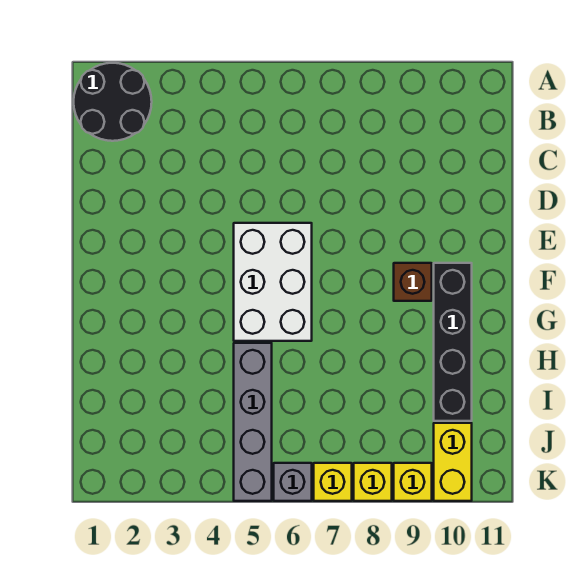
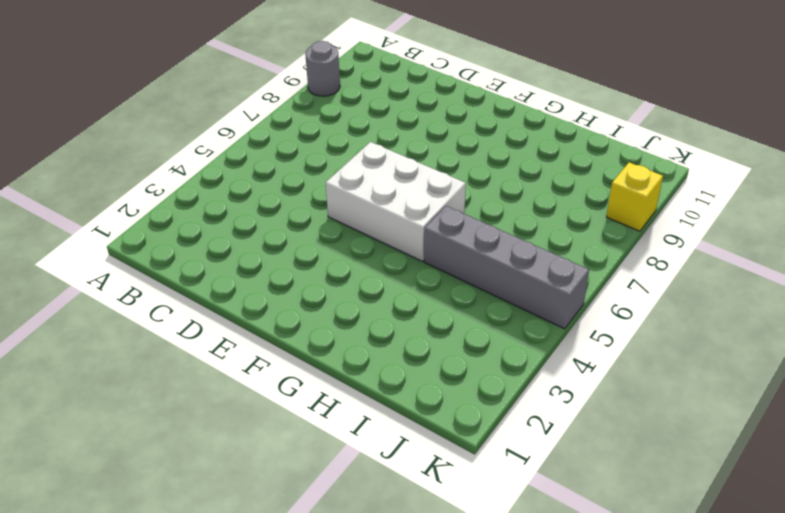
grey round brick A9 level 1 -> none
none -> black round brick A1:B2 level 1
none -> brown brick F9 level 1

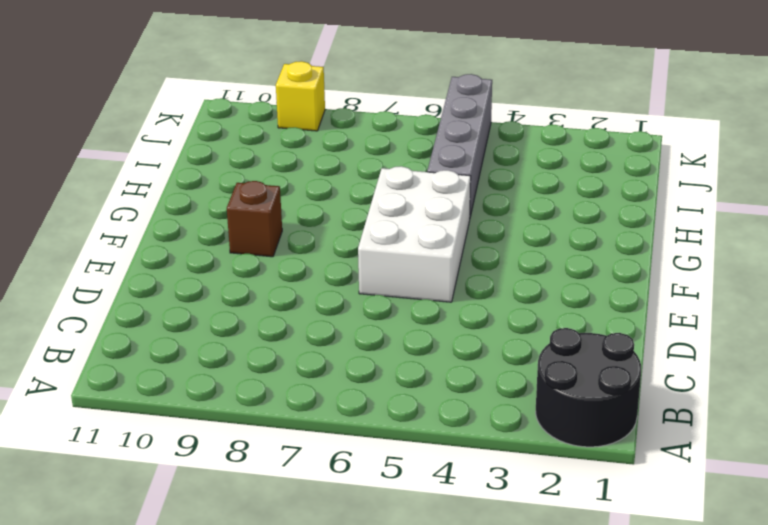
none -> black brick F10:I10 level 1
none -> yellow brick J10:K10 level 1

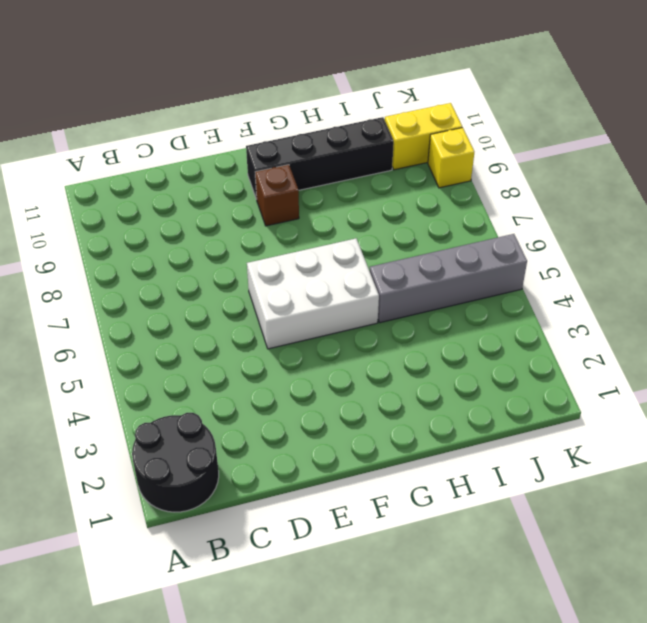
none -> grey brick K6 level 1
none -> yellow brick K7 level 1

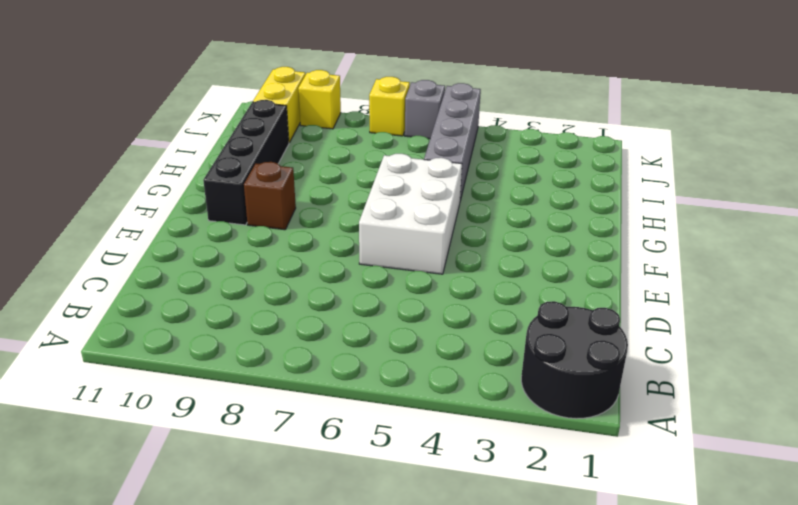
none -> yellow brick K8 level 1

